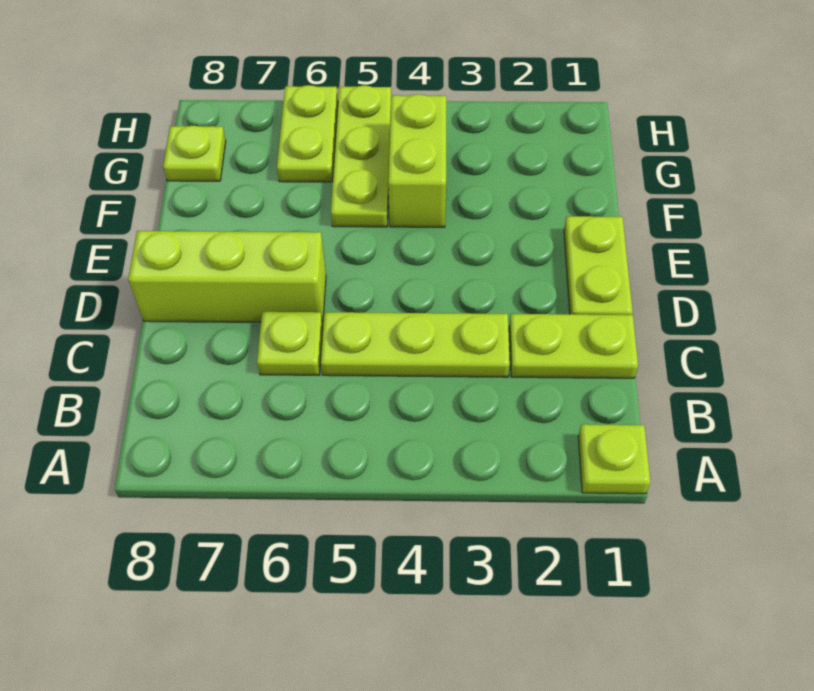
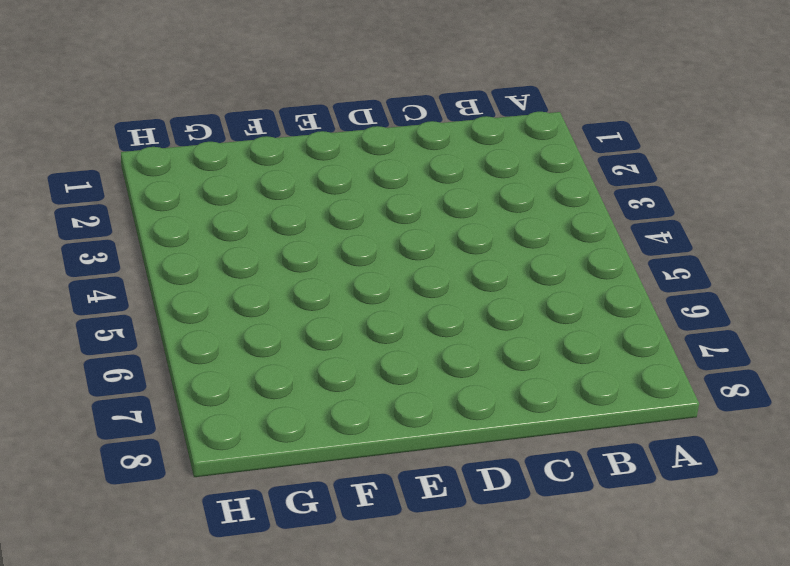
none -> lime plate A1 level 1
none -> lime plate C1:C2 level 1

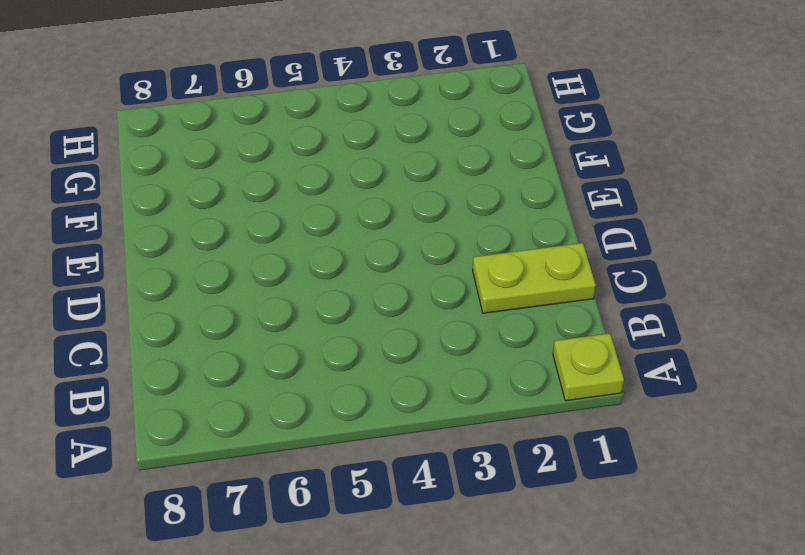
none -> lime plate C3:C5 level 1
none -> lime plate C6 level 1

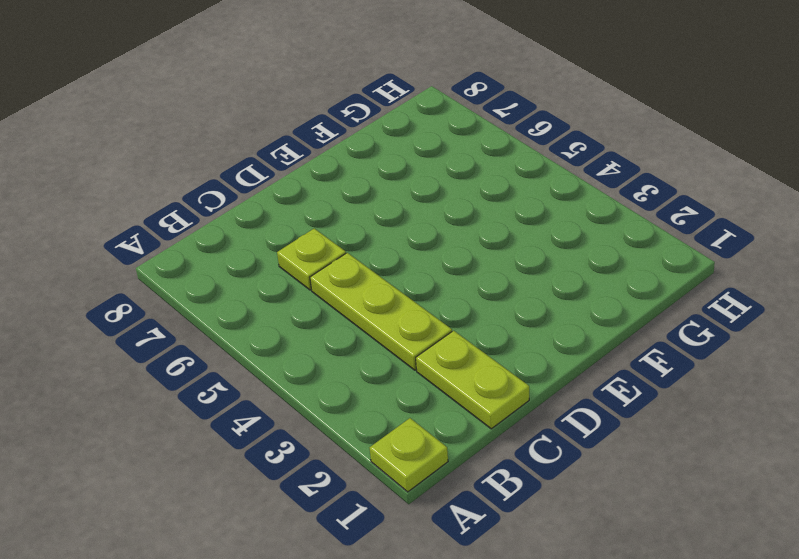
none -> lime plate D1:E1 level 1
none -> lime brick D6:D8 level 1

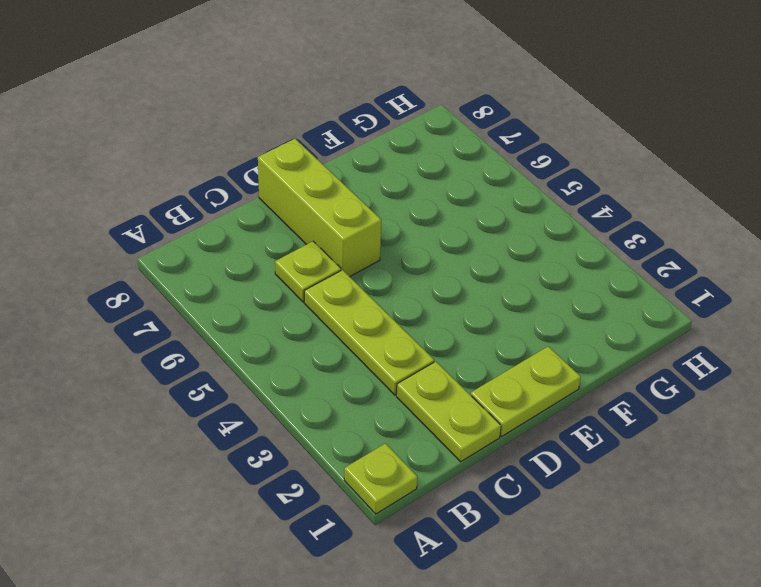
none -> lime brick F4:G4 level 1
none -> lime plate F5:H5 level 1

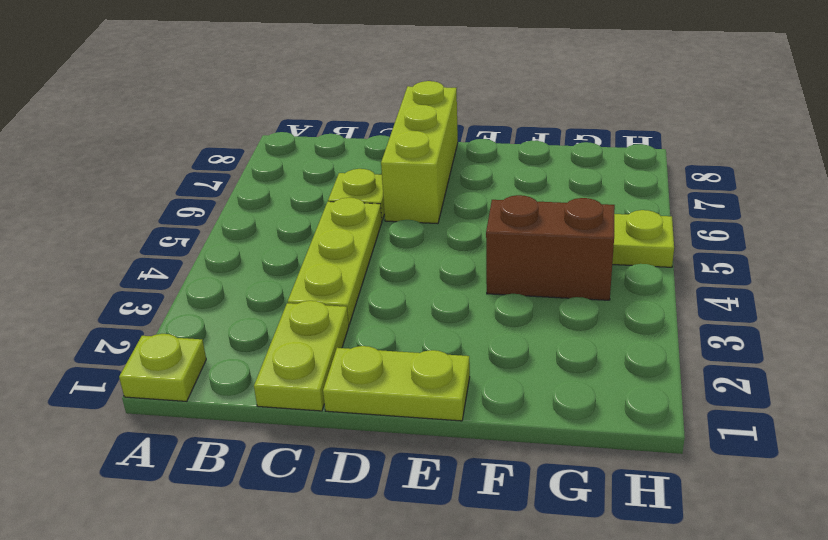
brown brick F4:G4 level 1 -> lime brick F4:G4 level 1
none -> lime plate G6:H6 level 1
none -> lime plate G8 level 1

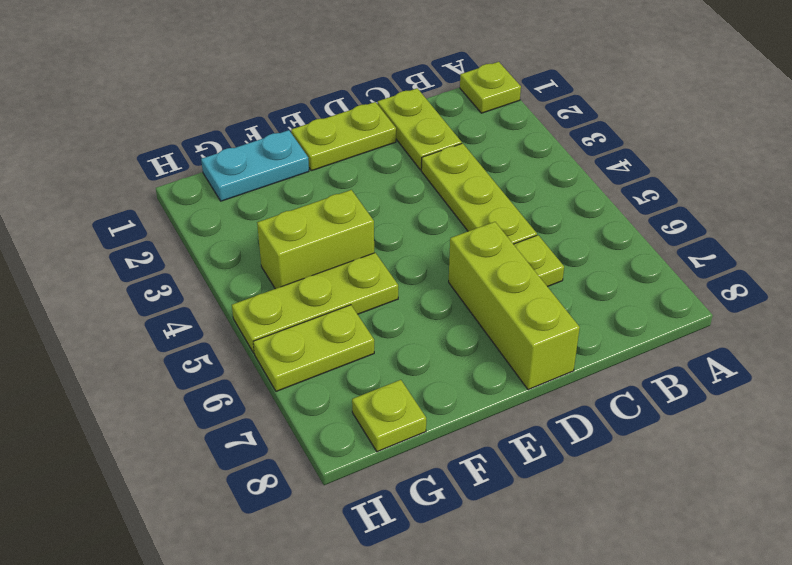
cyan plate F1:G1 level 1 -> none

